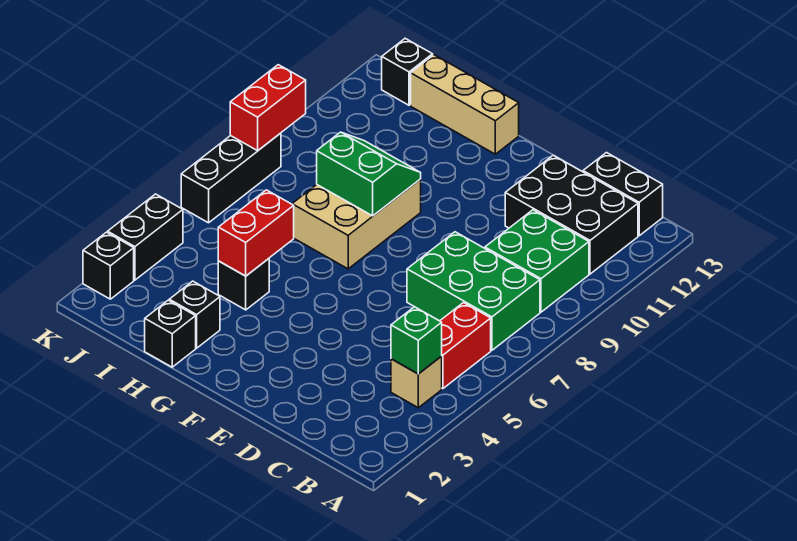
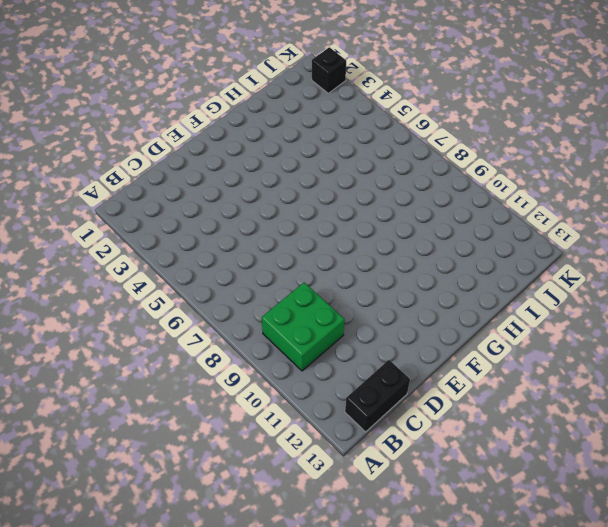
none -> tan brick B4 level 1
none -> red brick B5:B6 level 1
none -> green brick B7:D8 level 1

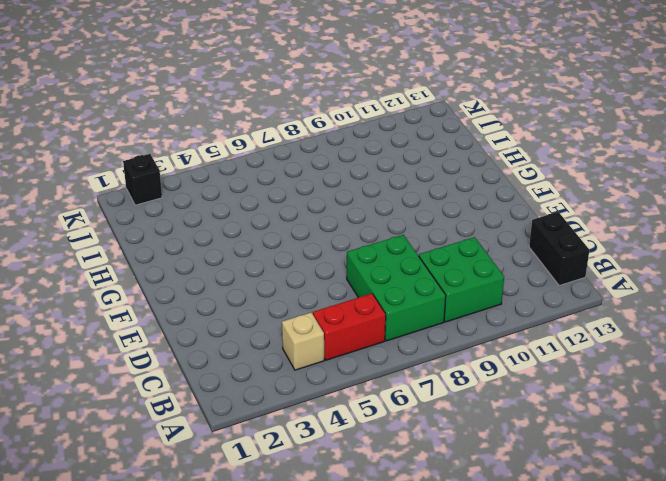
none -> black brick B11:D12 level 1
none -> tan brick G7:H9 level 1
none -> tan brick G13:I13 level 1

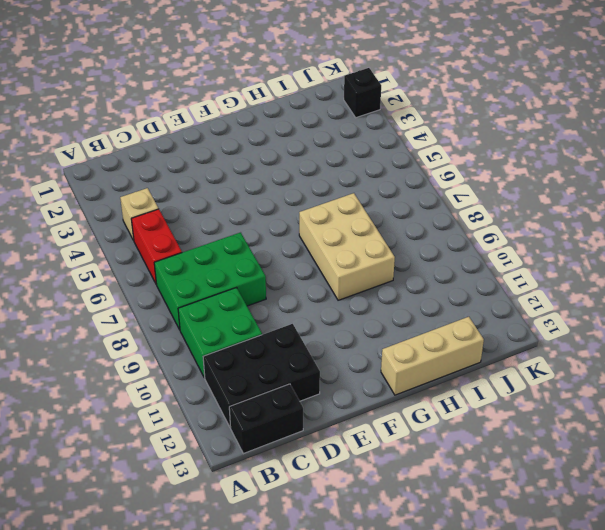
none -> black brick H1 level 1
none -> black brick H2 level 1
none -> black brick H4 level 1

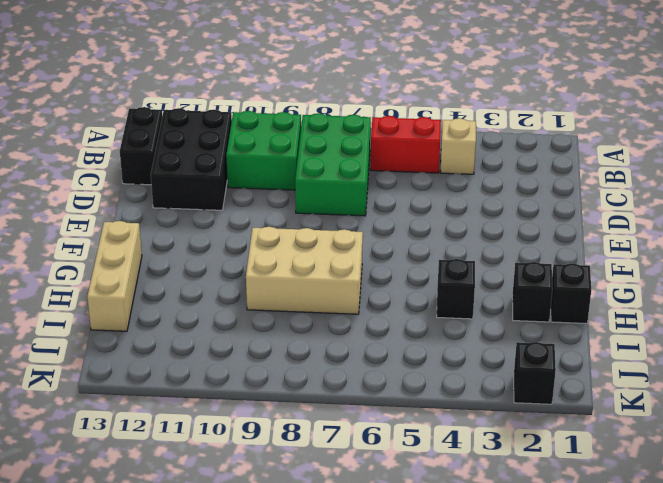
none -> black brick J13 level 1
none -> black brick K3:K4 level 1
none -> black brick K6:K8 level 1

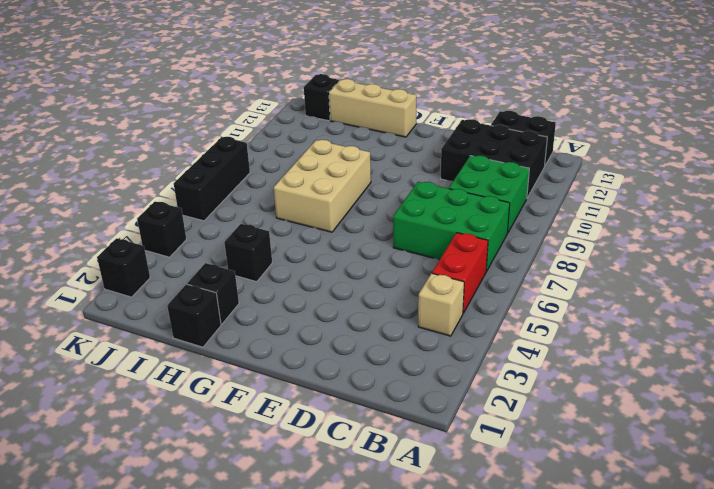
black brick K4 level 1 -> black brick K3:K4 level 1
none -> green brick B4 level 2
none -> green slope G8:H9 level 2 top 8
none -> red brick H4:H5 level 2

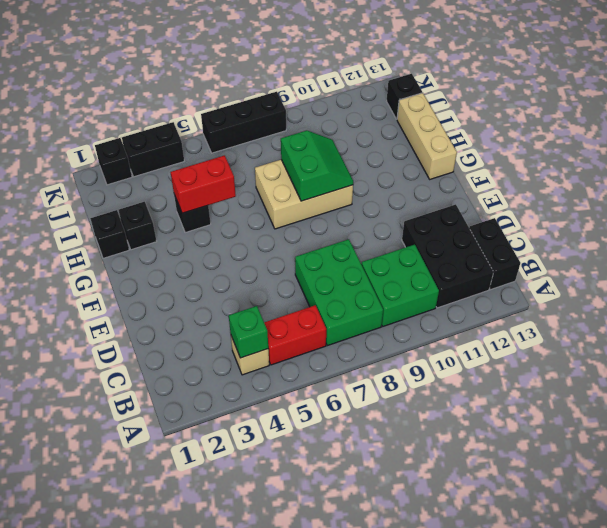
none -> red brick K8:K9 level 2

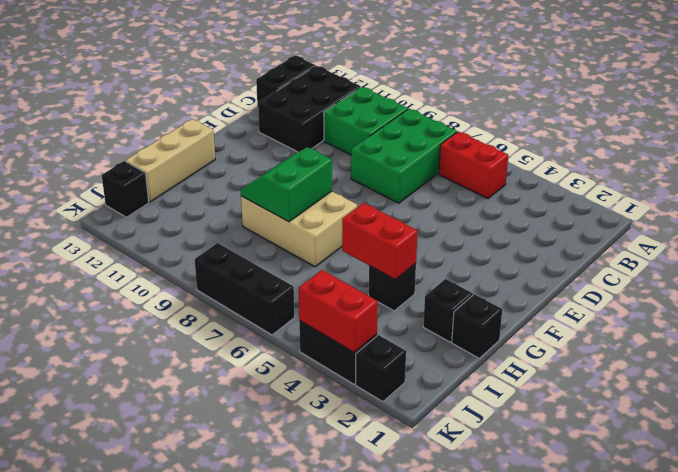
red brick K3:K4 level 2 -> red brick K8:K9 level 2
none -> tan brick B4 level 1
none -> green brick B4 level 2

